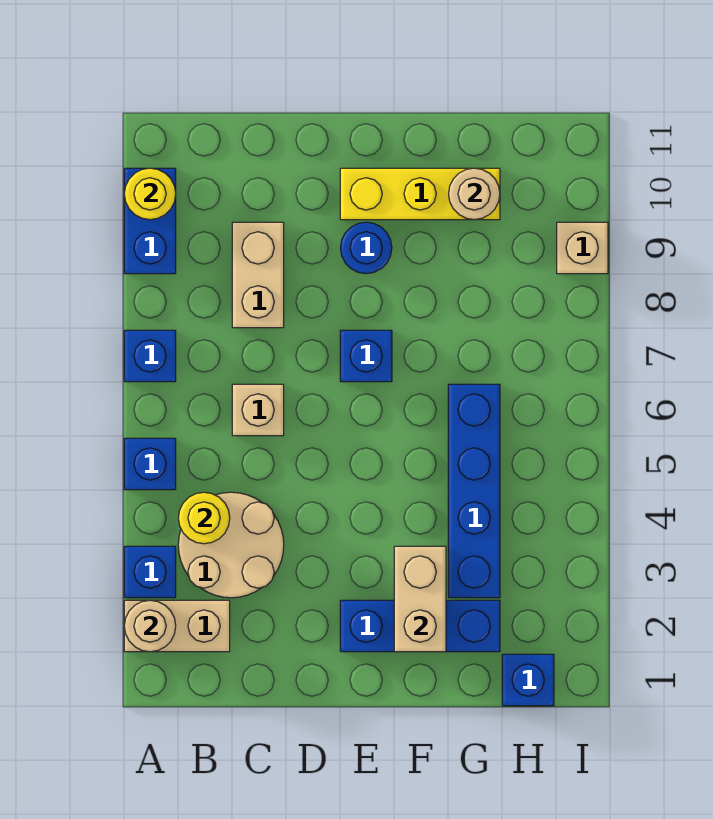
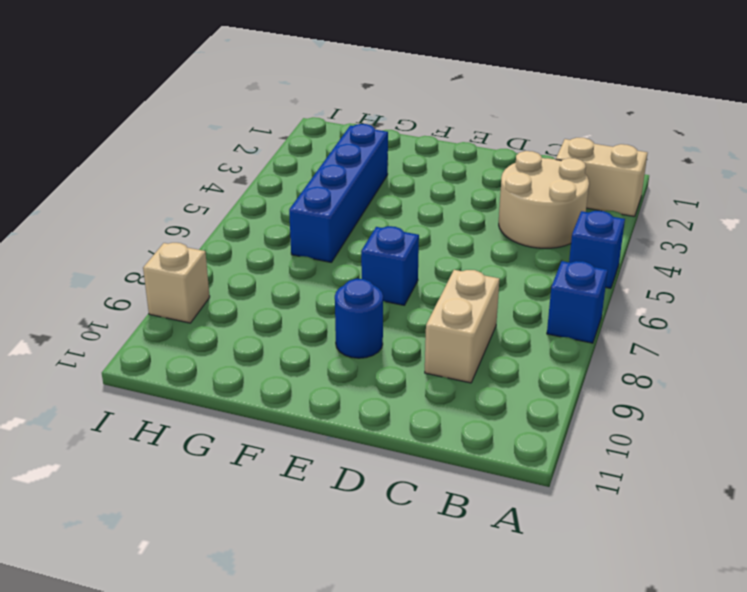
none -> blue brick A3 level 1
none -> blue brick A9:A10 level 1
none -> tan brick C6 level 1

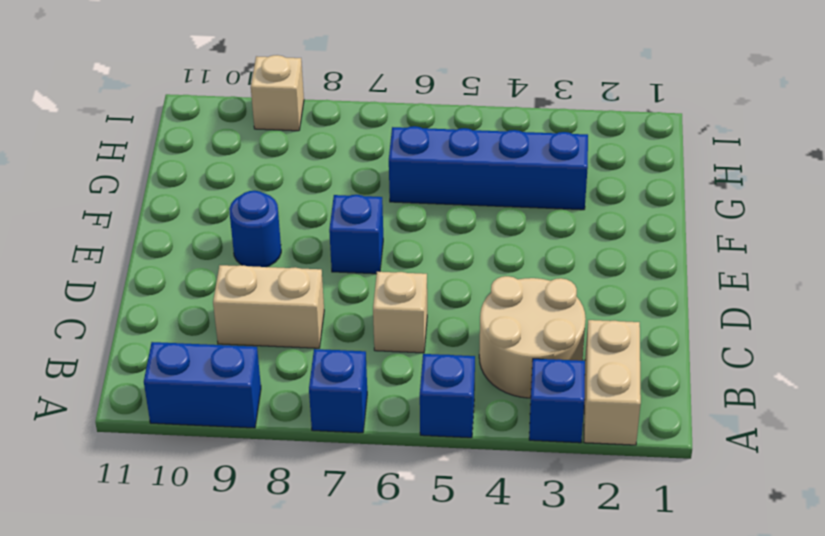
none -> blue brick E2:G2 level 1
none -> yellow brick E10:G10 level 1
none -> blue brick H1 level 1

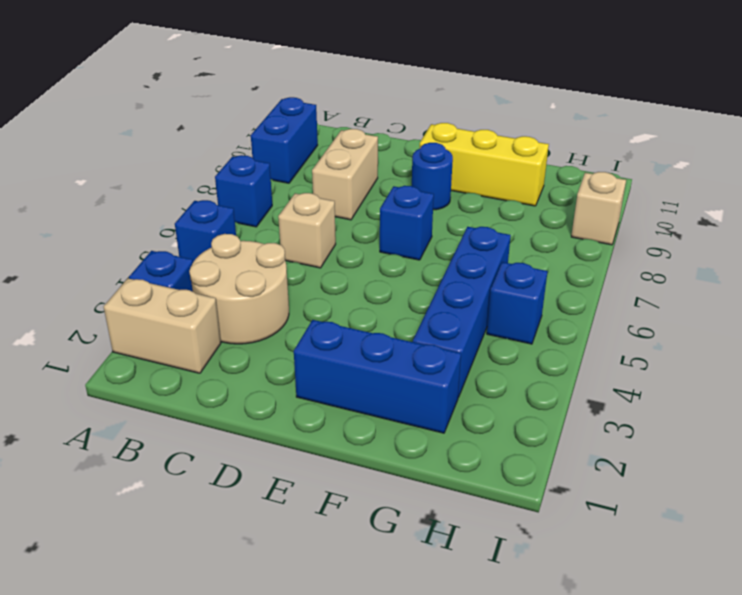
blue brick H5 level 1 -> blue brick H1 level 1
none -> tan round brick A2 level 2
none -> yellow round brick A10 level 2
none -> yellow round brick B4 level 2

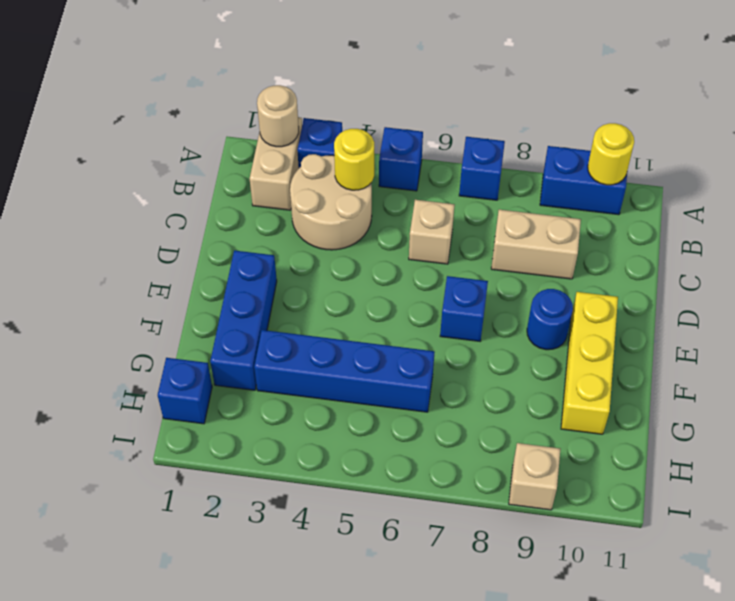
none -> tan brick F2:F3 level 2
none -> tan round brick G10 level 2

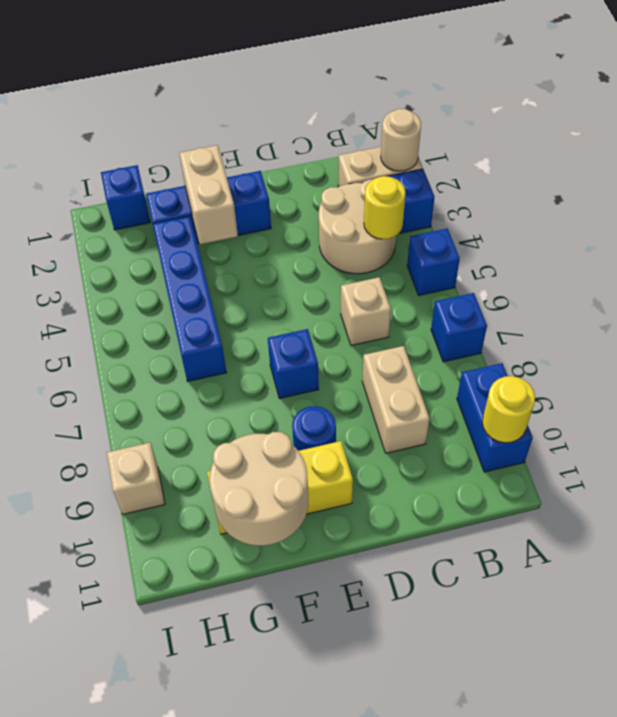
tan round brick F10:G11 level 2 -> tan round brick G10 level 2

